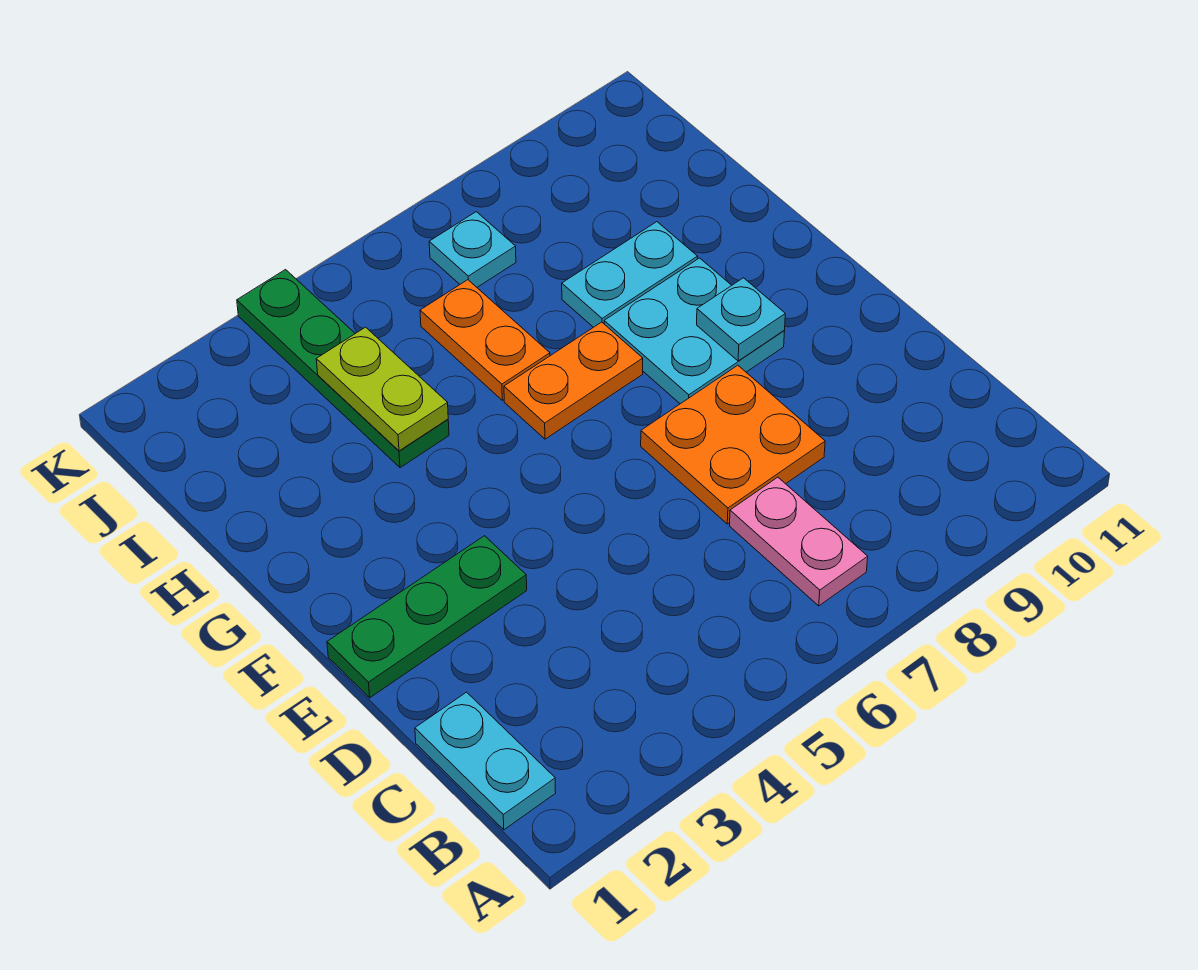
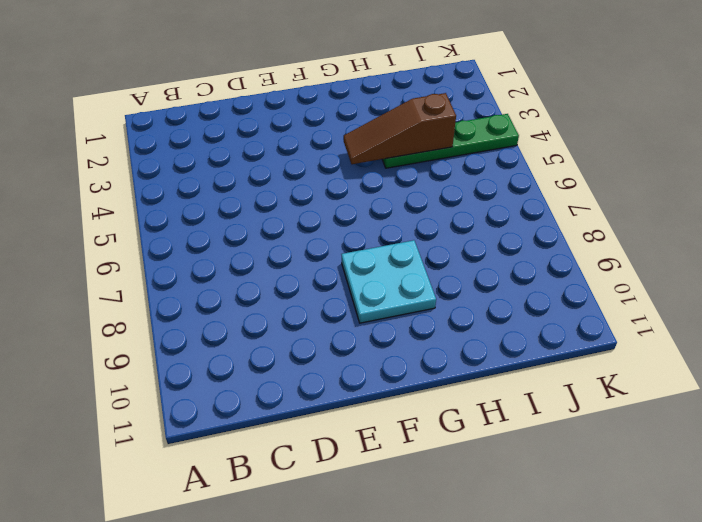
brown slope G4:I4 level 2 top I -> lime plate H4:I4 level 2
none -> cyan plate B1:C1 level 1
none -> pink plate B7:C7 level 1
none -> orange plate D7:E8 level 1

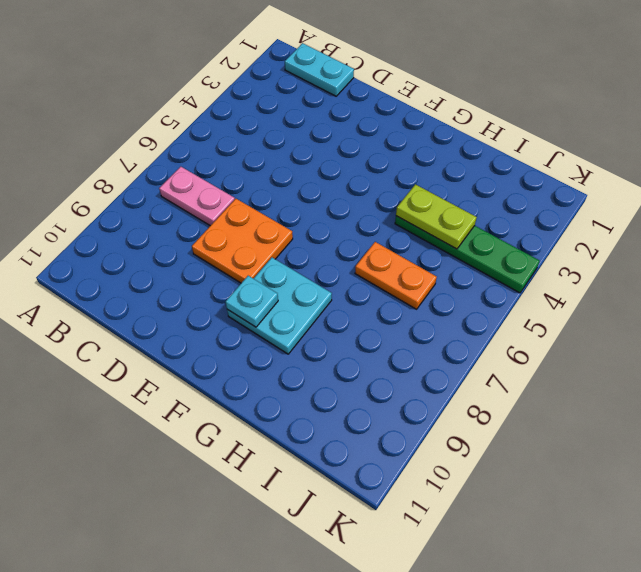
none -> green plate E1:E3 level 1
none -> orange plate G6:G7 level 1
none -> cyan plate H8:H9 level 1

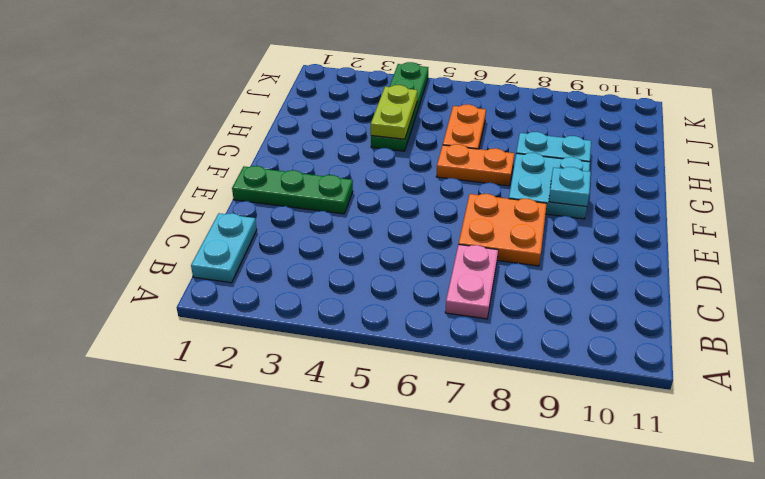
none -> cyan plate J7 level 1

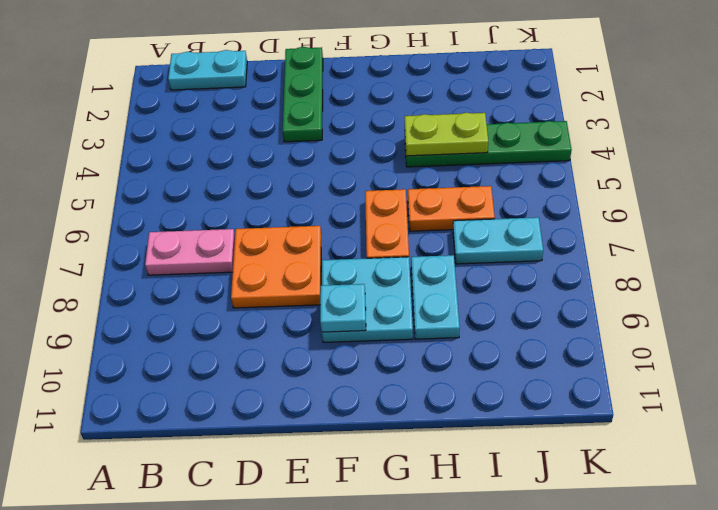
cyan plate I7:J7 level 1 -> cyan plate J7 level 1

